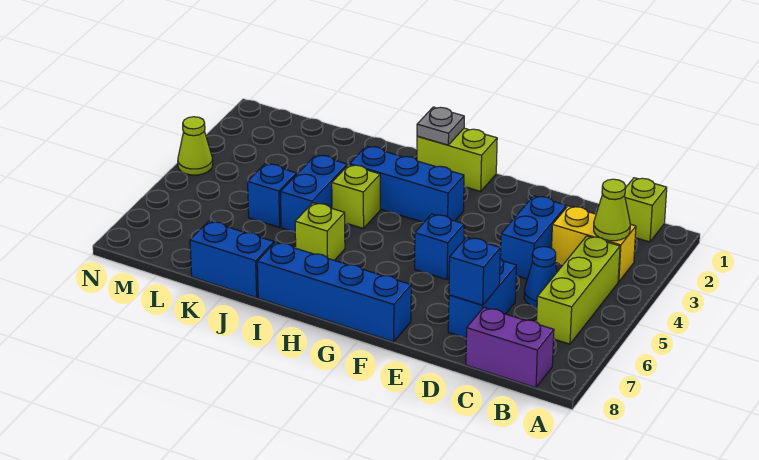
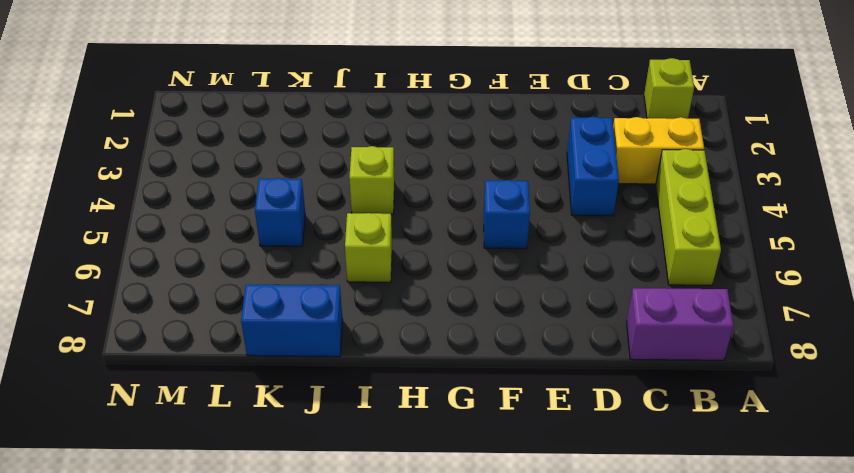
none -> blue cone C5 level 1
none -> blue brick D6:D7 level 1
none -> blue brick F8:I8 level 1

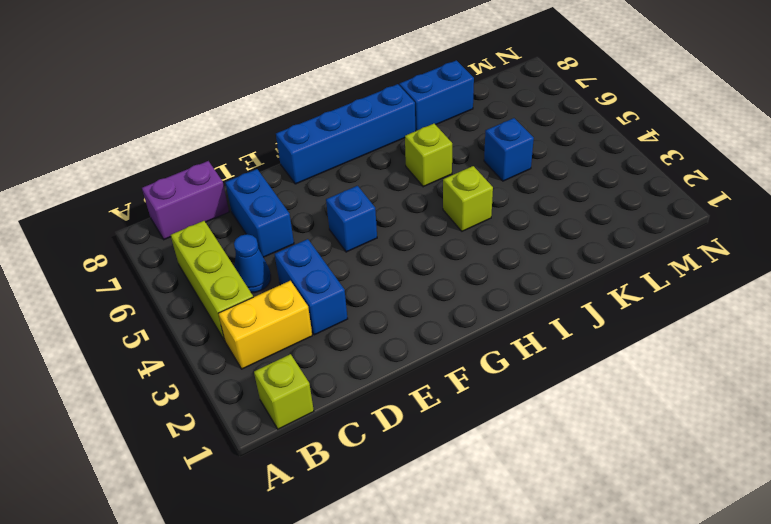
none -> lime brick G1:H1 level 1
none -> blue brick G3:I3 level 1
none -> blue brick J4:J5 level 1

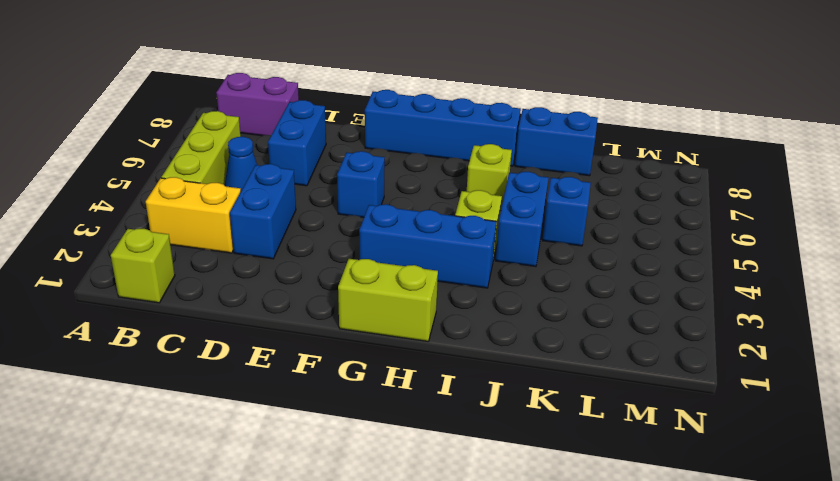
none -> lime cone N4 level 1
none -> lime cone B3 level 2
none -> blue brick D7 level 2

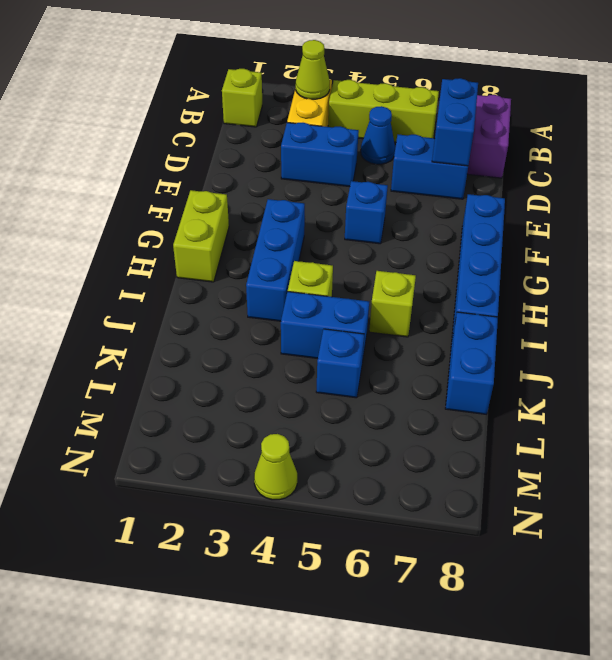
blue brick C7:D7 level 2 -> blue brick D7 level 2
none -> grey plate H1 level 2

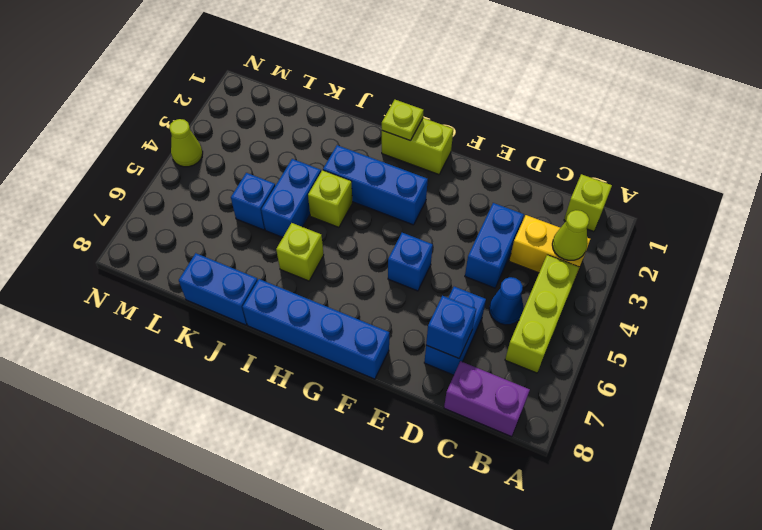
lime plate H1 level 2 -> grey plate H1 level 2

